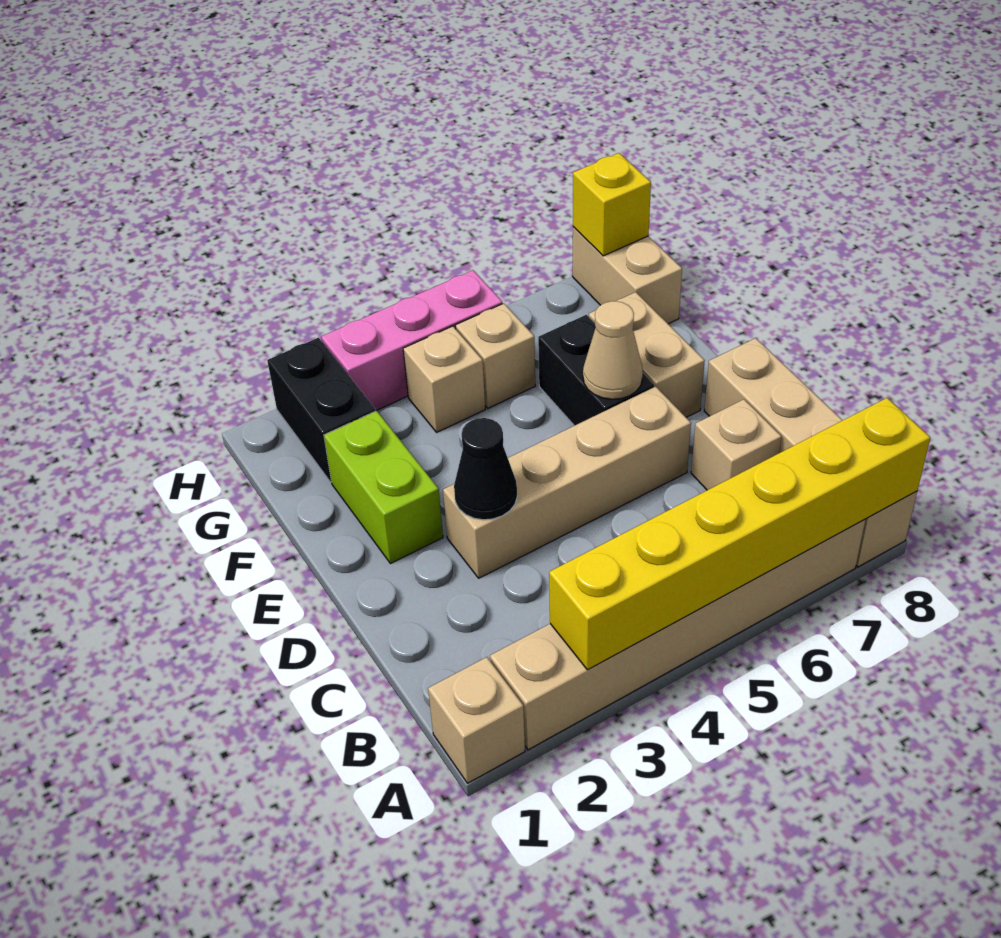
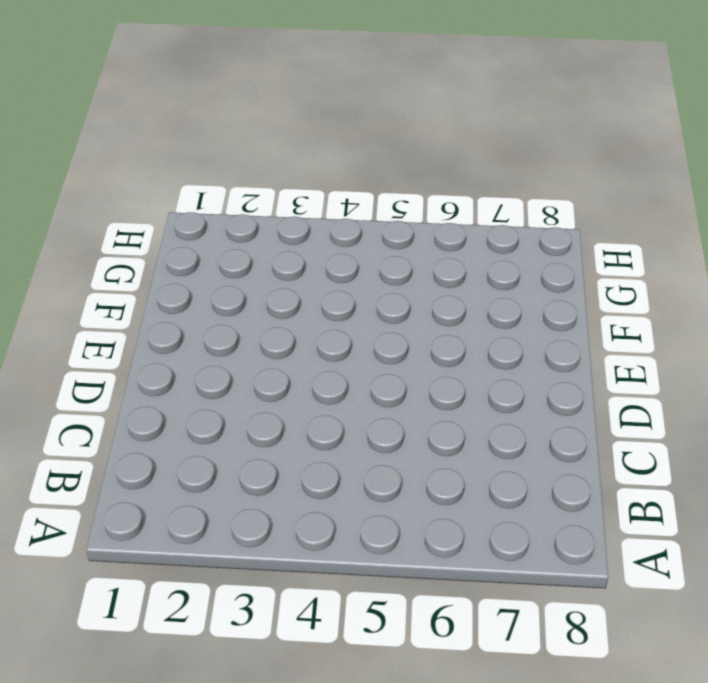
none -> tan brick A1 level 1
none -> tan brick A2:A7 level 1
none -> tan brick A8:D8 level 1

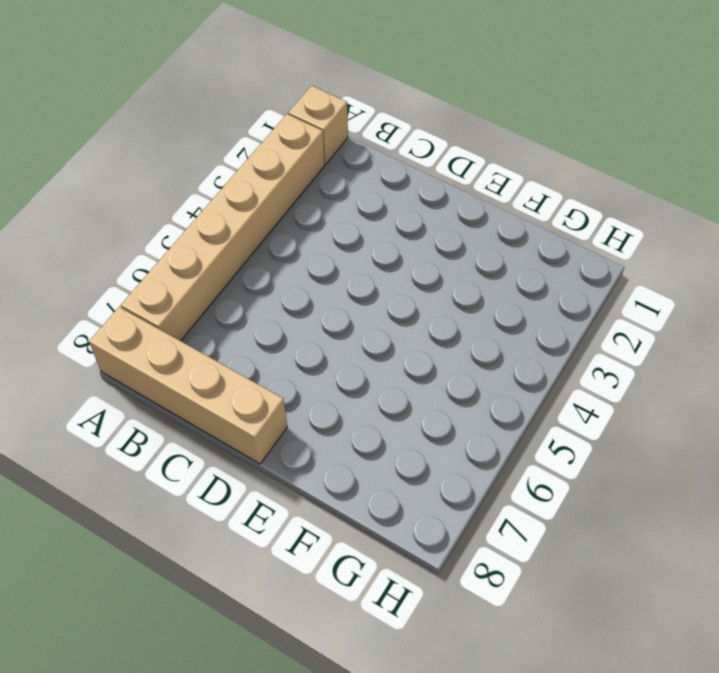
none -> tan brick C7 level 1
none -> tan brick D3:D6 level 1
none -> lime brick E2:F2 level 1

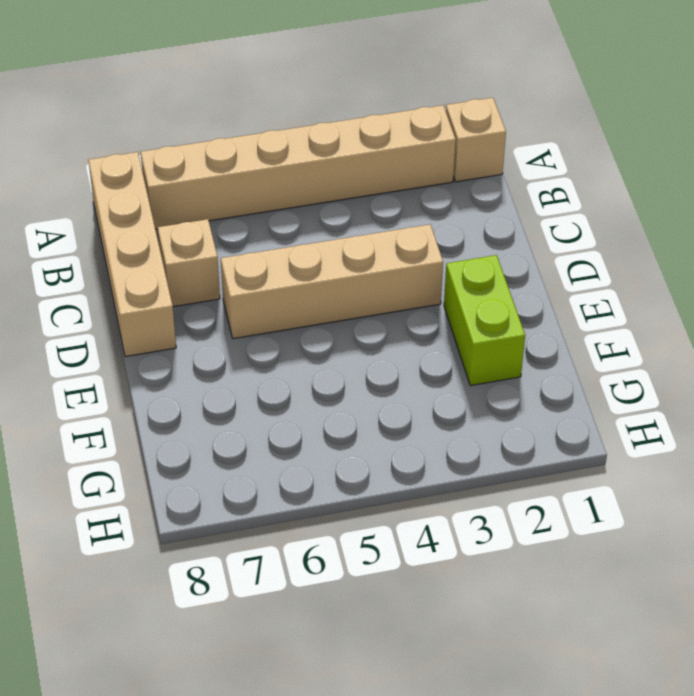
none -> black brick E6:F6 level 1
none -> tan brick E7:F7 level 1
none -> black brick G2:H2 level 1

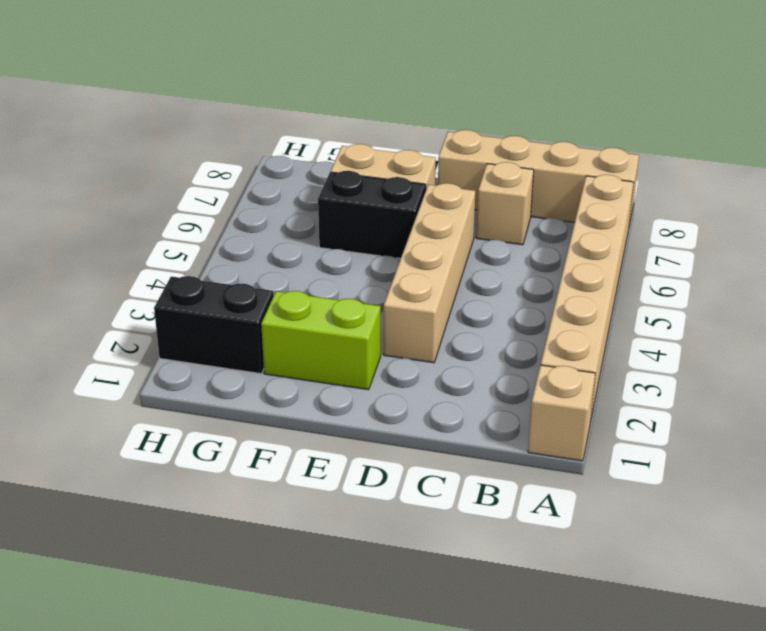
none -> tan brick G4 level 1
none -> tan brick G5 level 1
none -> tan brick G8:H8 level 1

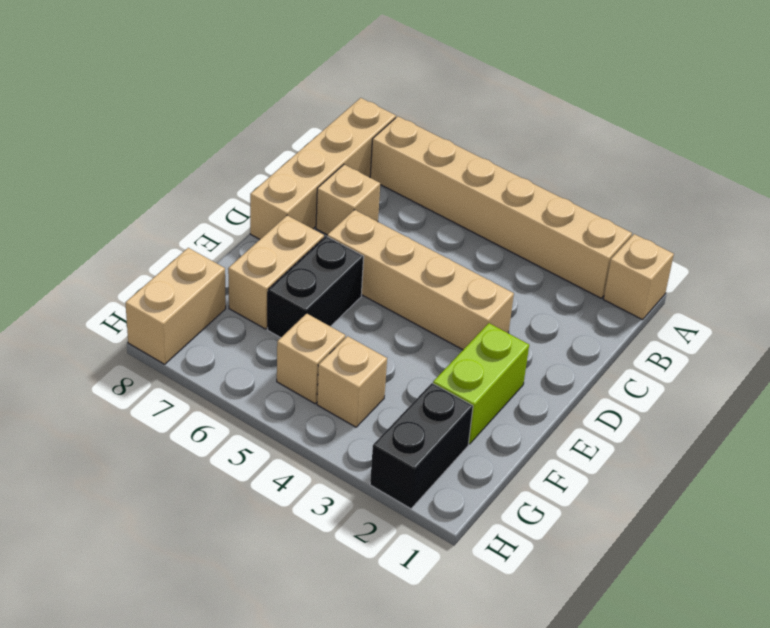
none -> pink brick H3:H5 level 1
none -> yellow brick A3:A8 level 2
none -> black cone D3 level 2

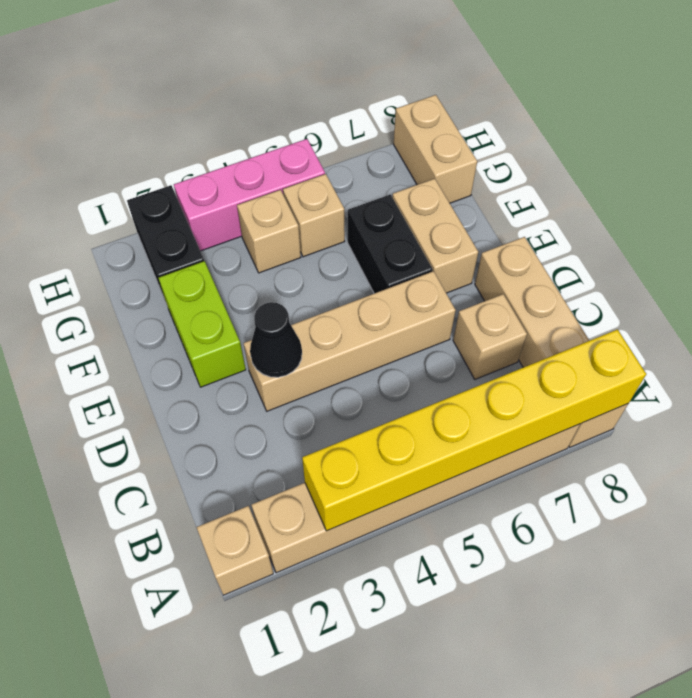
none -> tan cone E6 level 2
none -> yellow brick H8 level 2

